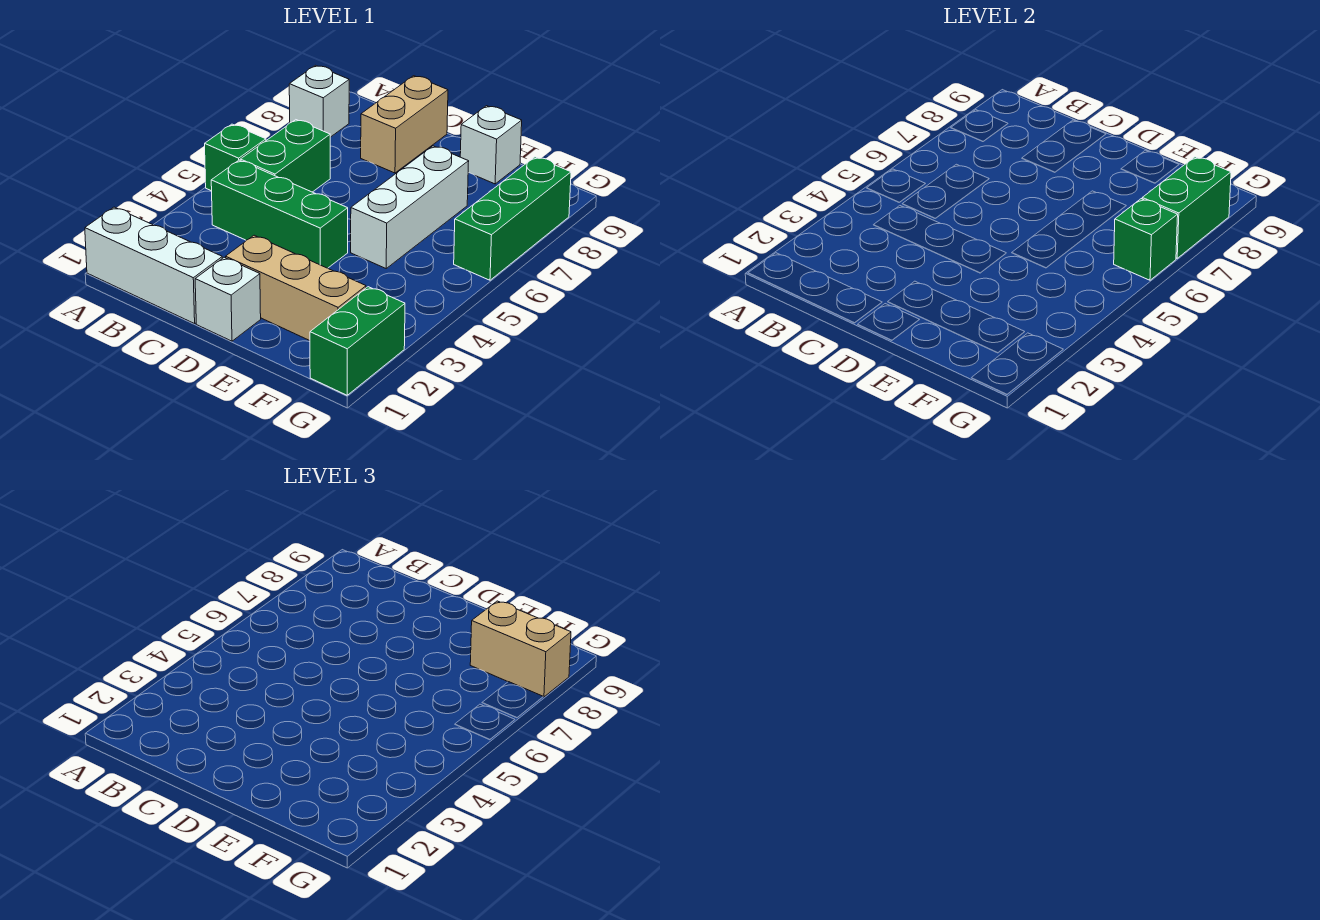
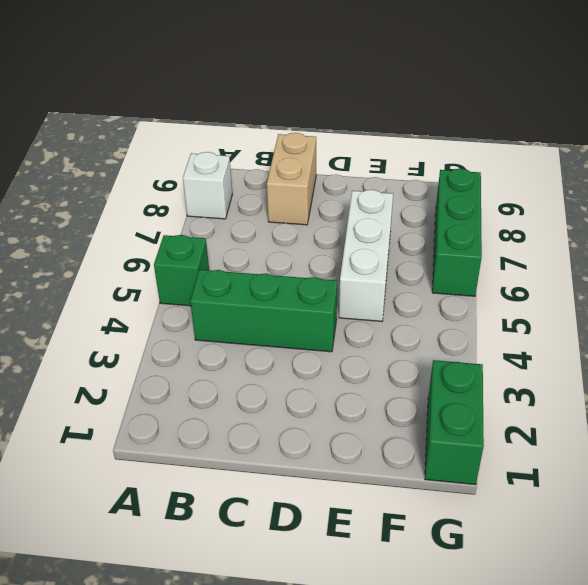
none -> white brick A1:C1 level 1
none -> green brick B5:B6 level 1
none -> white brick D1 level 1

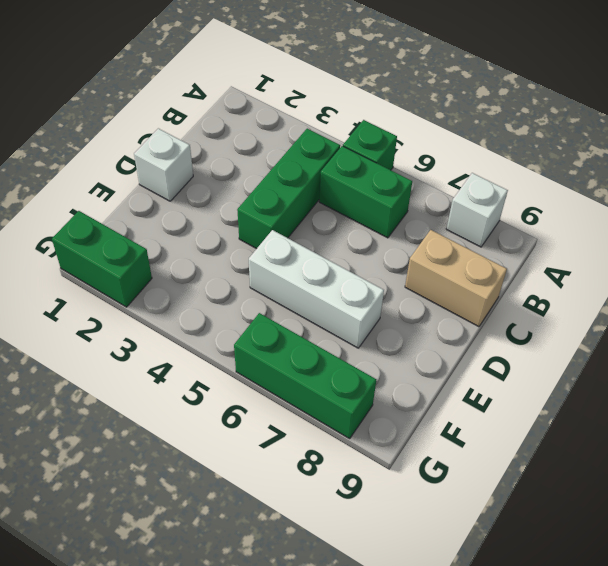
none -> white brick A1:C1 level 1
none -> tan brick D2:F2 level 1
none -> white brick E9 level 1

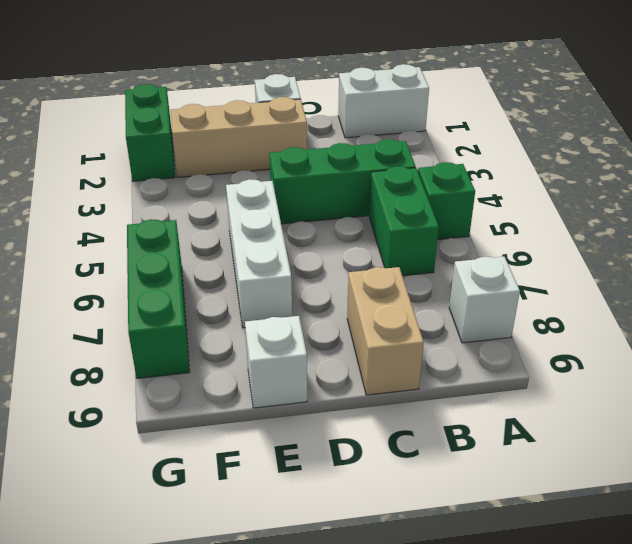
white brick A1:B1 level 1 -> white brick A1:C1 level 1
none -> green brick G6 level 2
none -> green brick G7:G8 level 2
none -> tan brick F8:G8 level 3

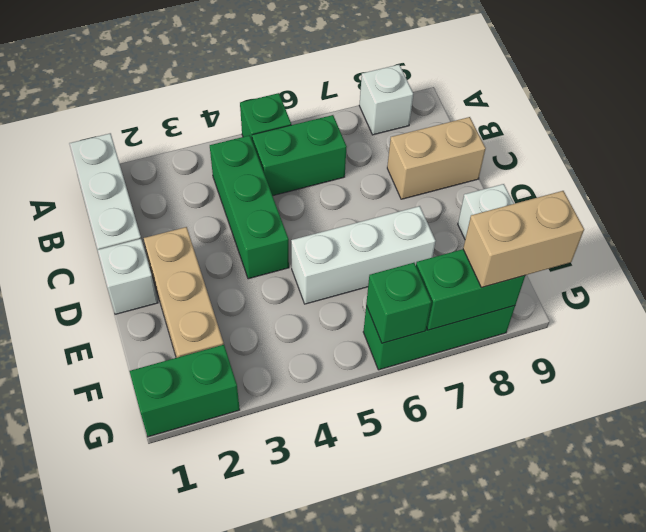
tan brick G8:G9 level 3 -> tan brick F8:G8 level 3

